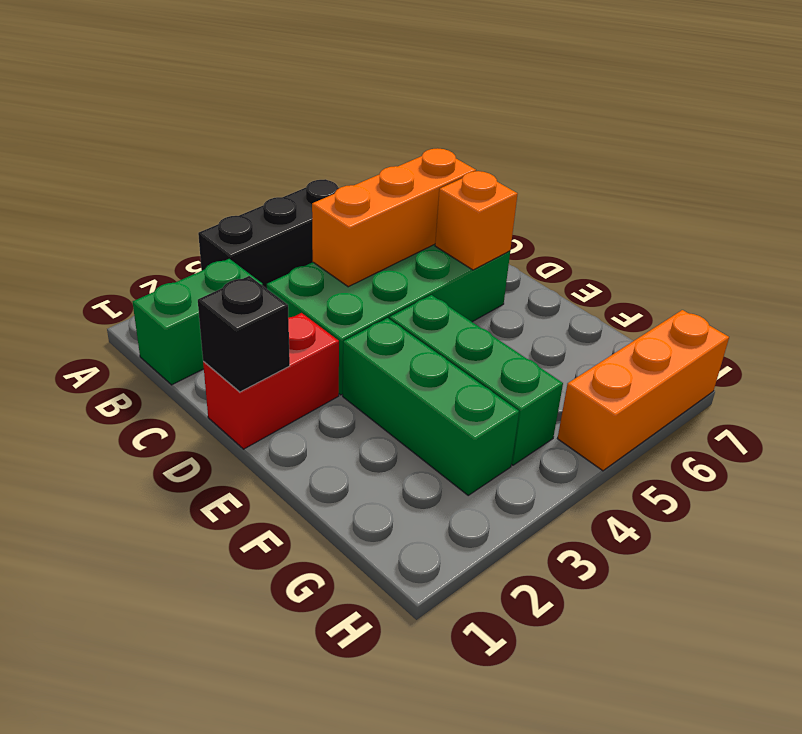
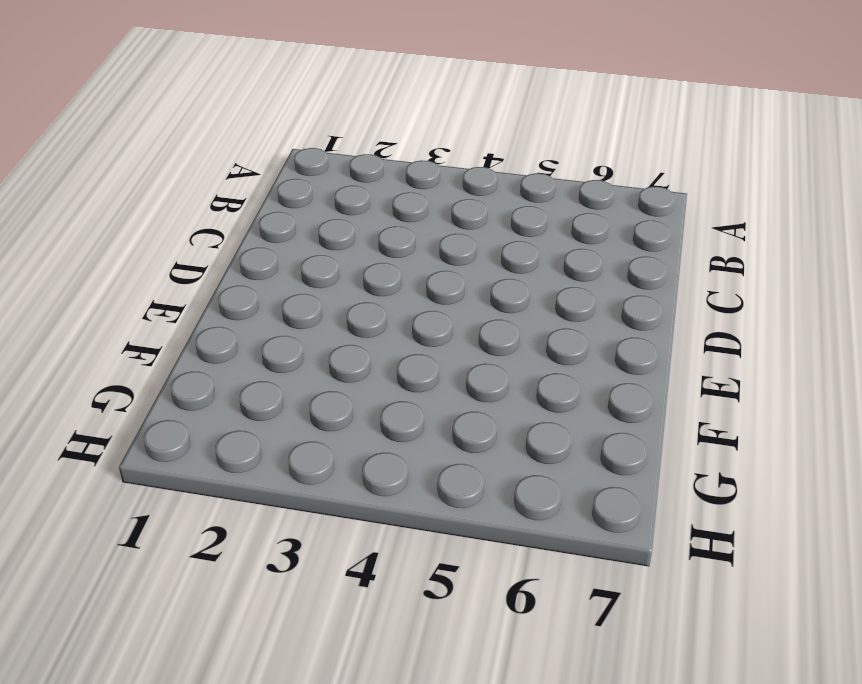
none -> black brick A3:A5 level 1
none -> green brick B1:B2 level 1

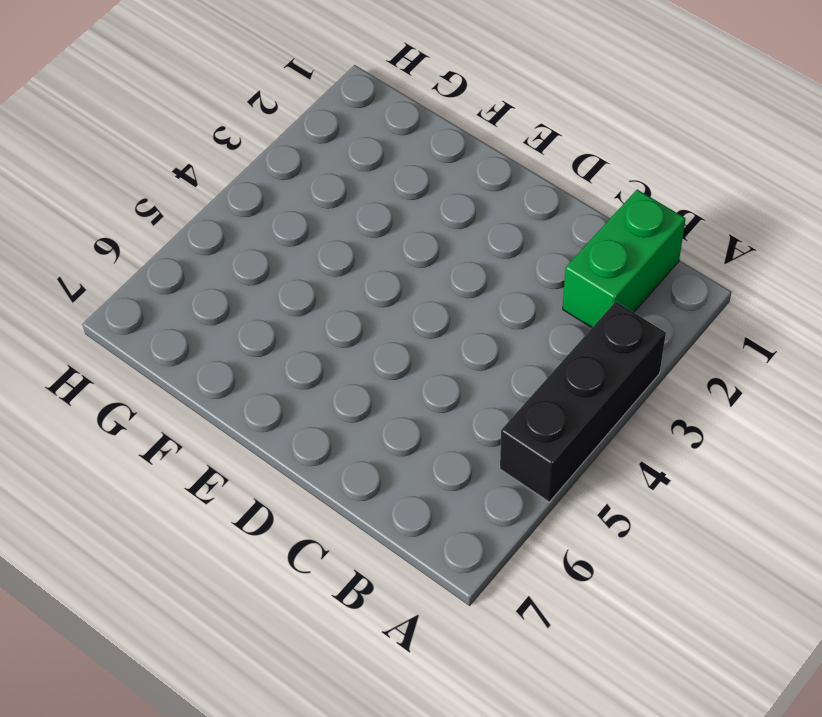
none -> green brick C3:D6 level 1
none -> red brick D1:D2 level 1

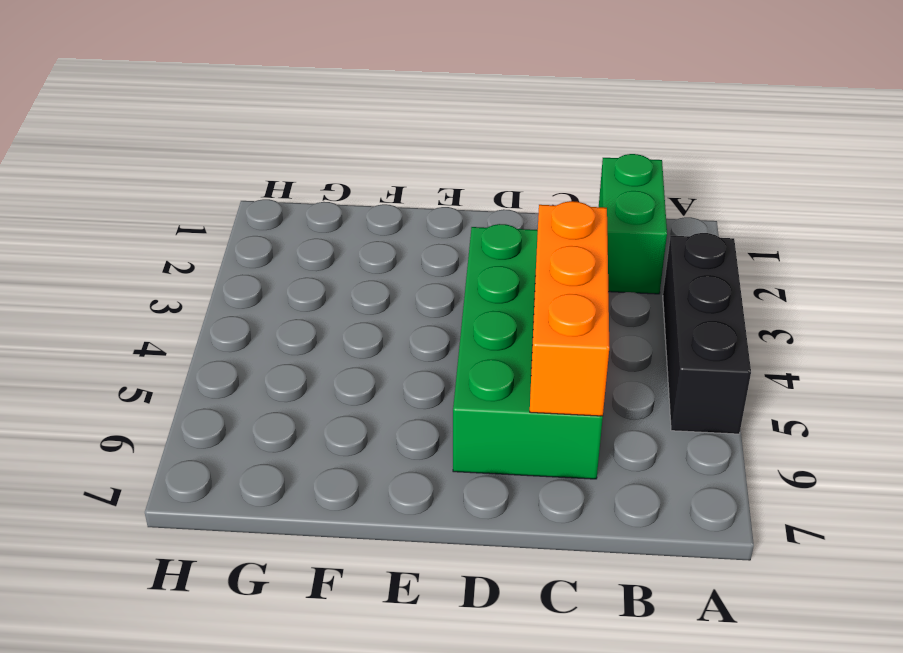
none -> red brick D1:D2 level 1
none -> green brick E3:G3 level 1

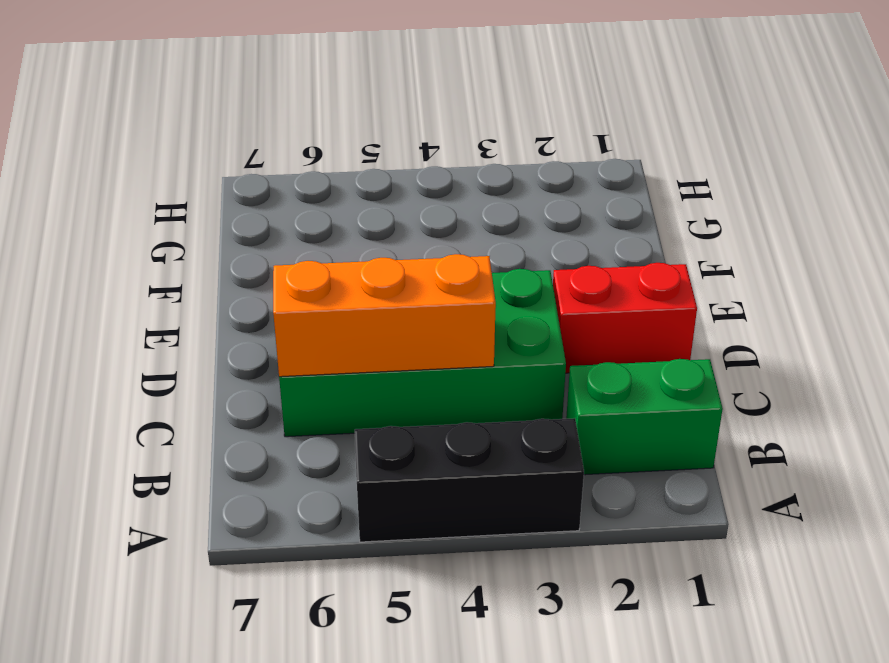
none -> green brick E3:G3 level 1
none -> green brick E4:G4 level 1

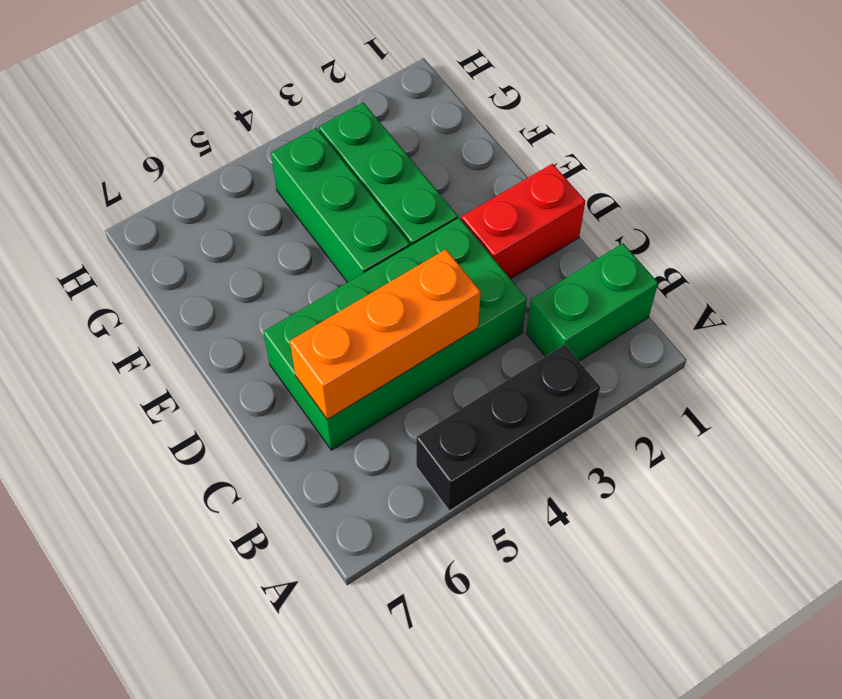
none -> orange brick H5:H7 level 1
none -> black brick D1 level 2

